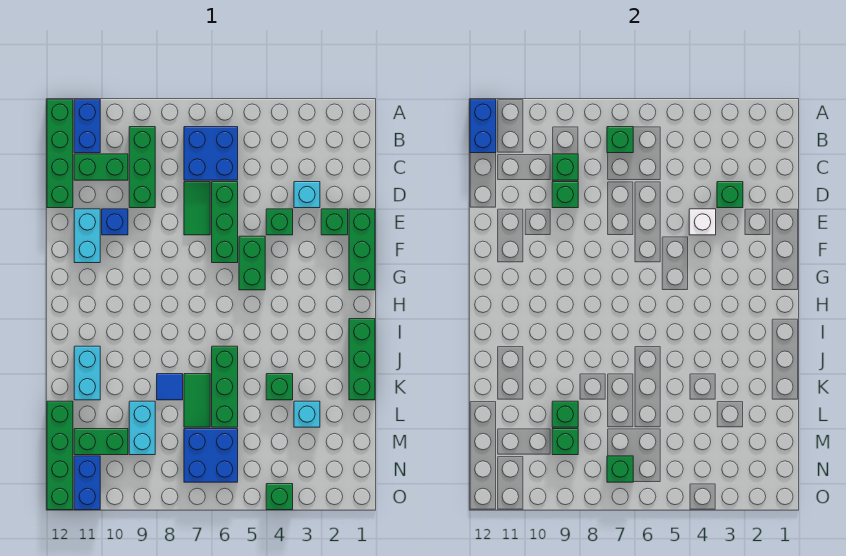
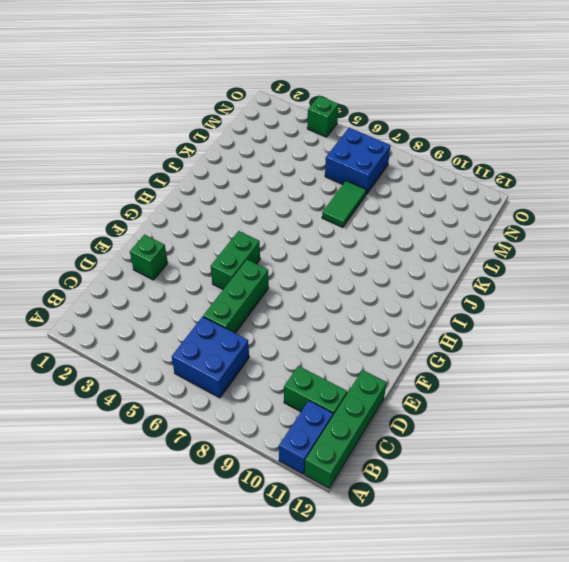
none -> green brick B9:D9 level 1
none -> cyan brick D3 level 1
none -> green tile D7:E7 level 1
none -> green brick E1:G1 level 1

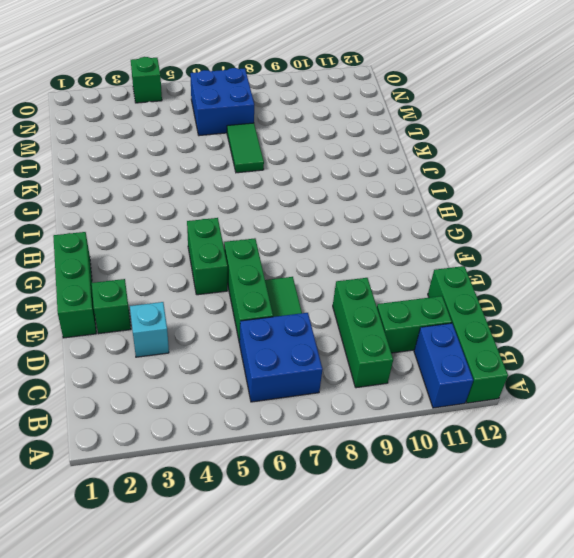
none -> green brick E4 level 1
none -> blue brick E10 level 1
none -> cyan brick E11:F11 level 1
none -> green brick I1:K1 level 1

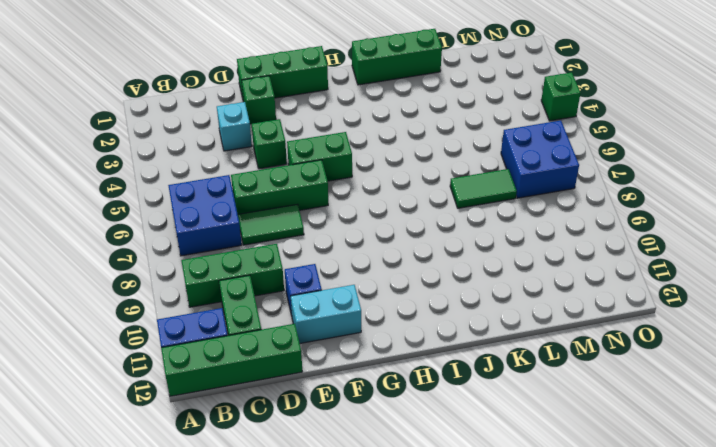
none -> green brick J6:L6 level 1
none -> cyan brick J11:K11 level 1
none -> green brick K4 level 1
none -> blue tile K8 level 1

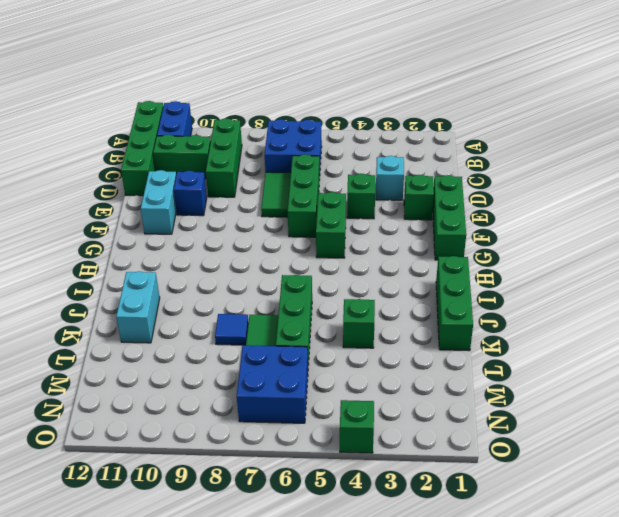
none -> cyan brick L3 level 1
none -> cyan brick L9:M9 level 1
none -> green brick L12:O12 level 1
none -> green brick M10:M11 level 1

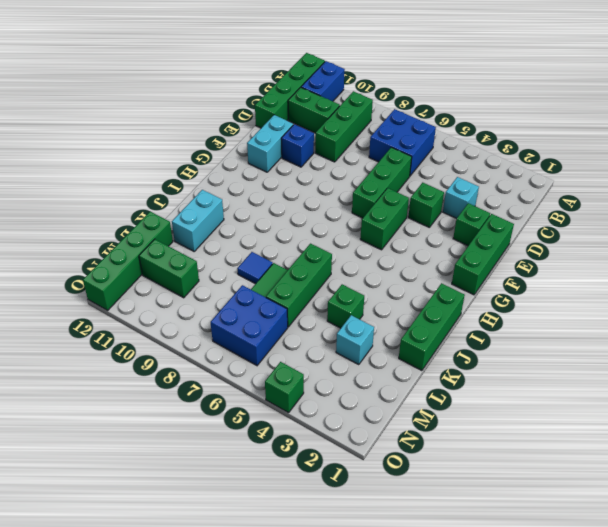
none -> green tile D7:E7 level 1
none -> cyan brick L9:M9 level 1
none -> blue brick N11:O11 level 1
none -> blue brick A12:B12 level 2

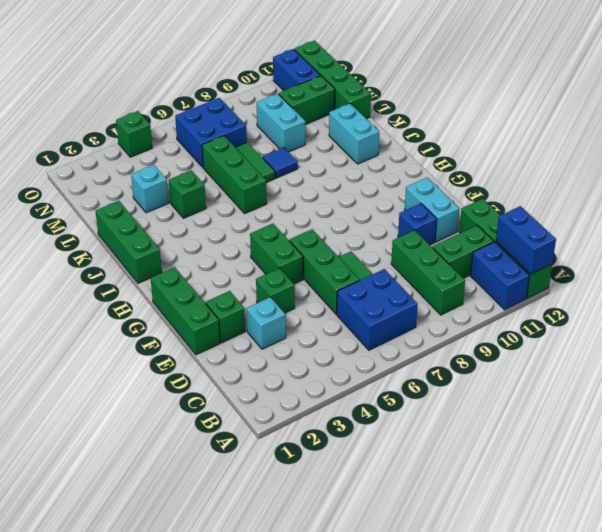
none -> green brick B7 level 2
none -> green brick C9 level 2
none -> green brick D3 level 2
none -> green brick D9 level 2

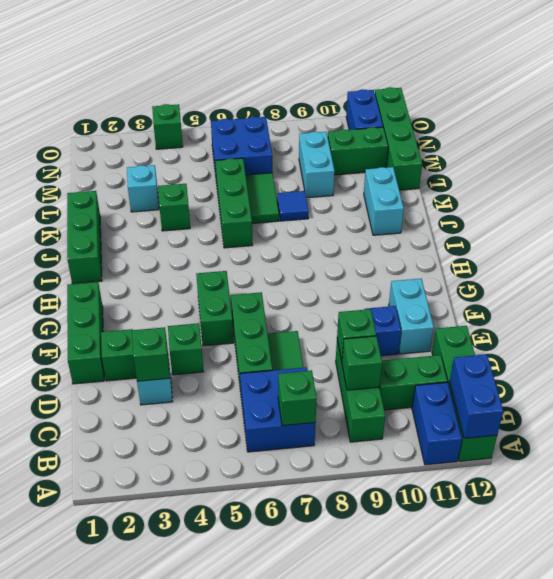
none -> white brick E4 level 2
none -> green brick L9 level 2
none -> green brick M9 level 2
none -> green brick N7 level 2

